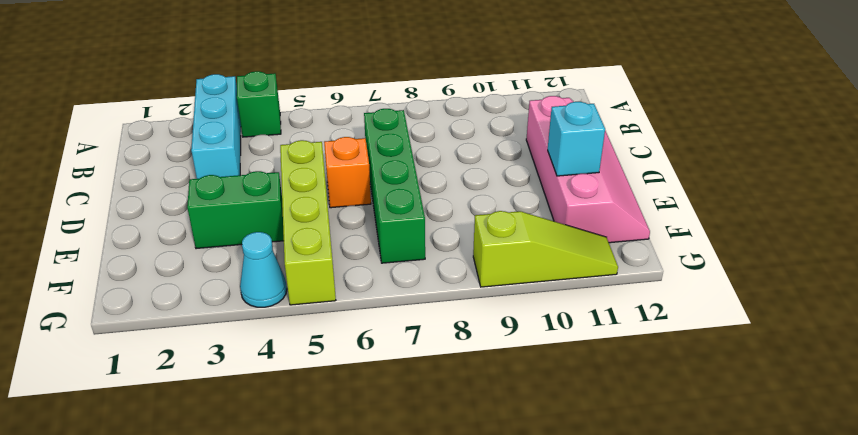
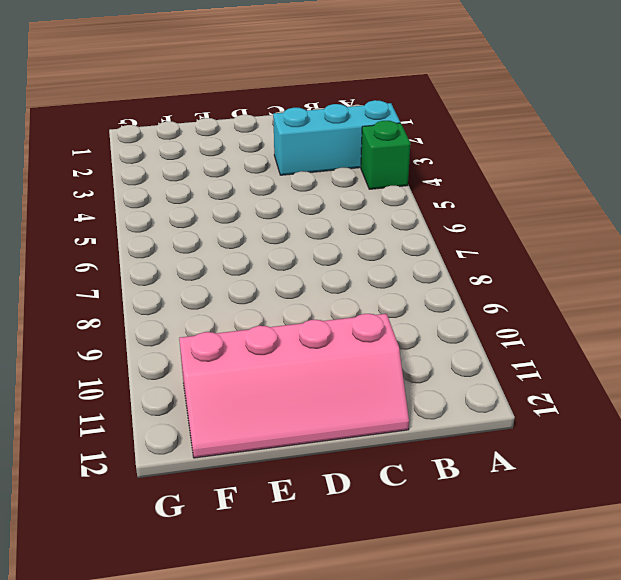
none -> green brick C7:F7 level 1
none -> lime brick D5:G5 level 1

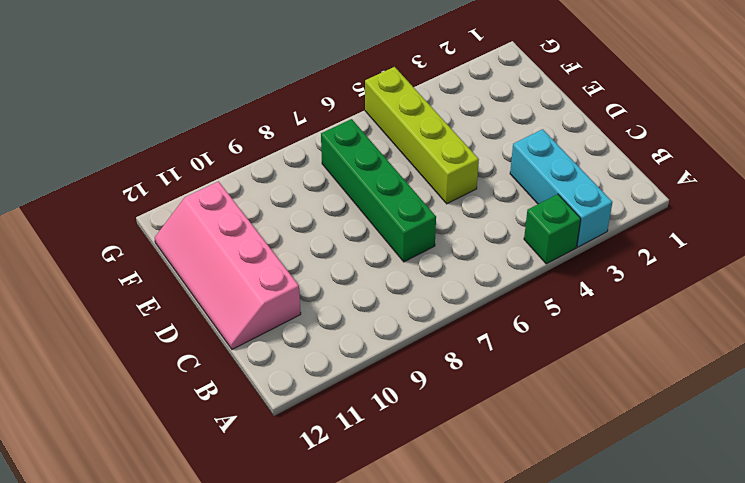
none -> orange brick D6 level 1
none -> green brick E3:E4 level 1

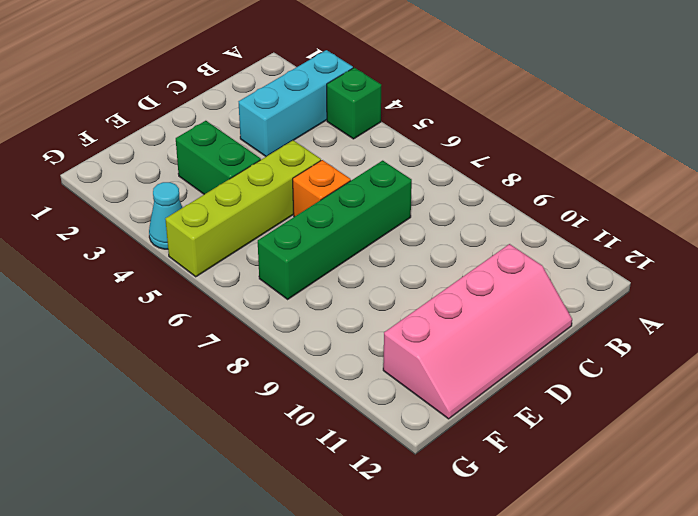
none -> lime slope G9:G11 level 1 top 9
none -> cyan brick E11 level 2

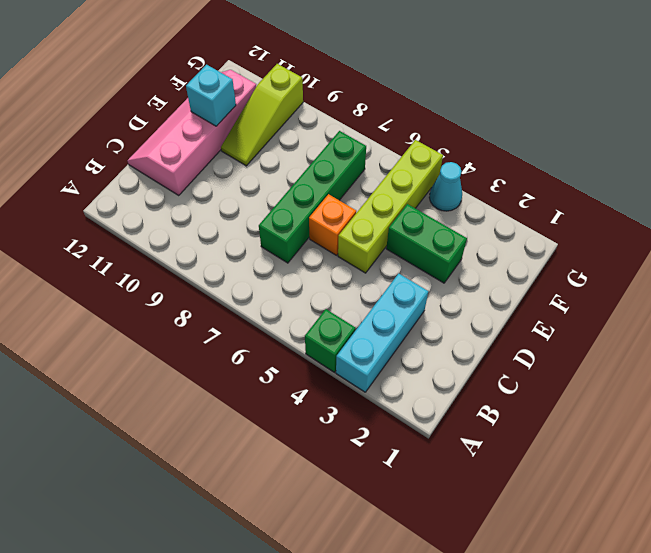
lime slope E10:G10 level 1 top G -> lime slope G9:G11 level 1 top 9

